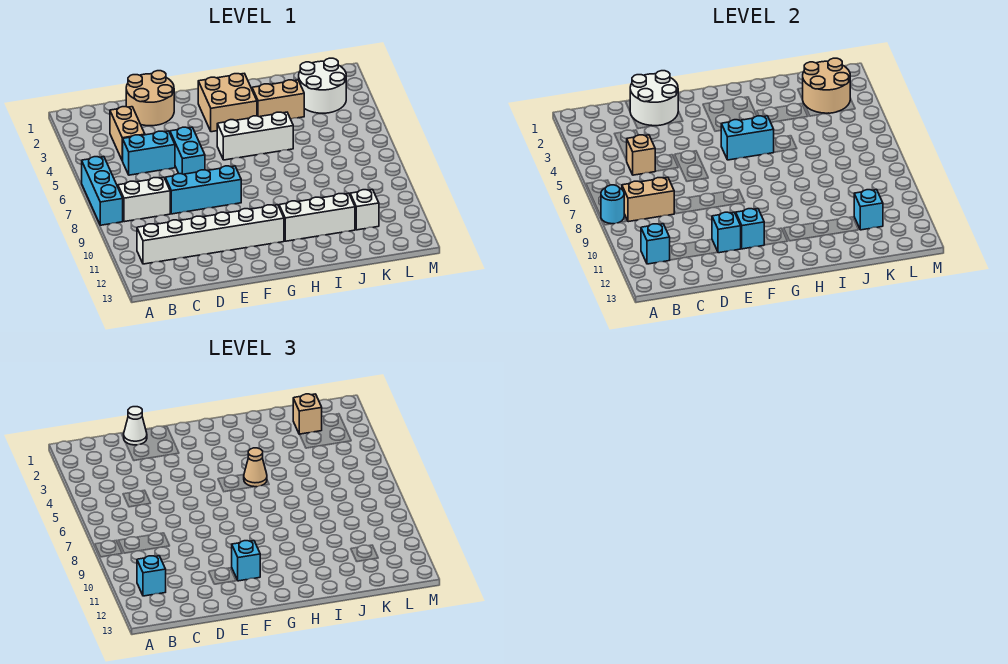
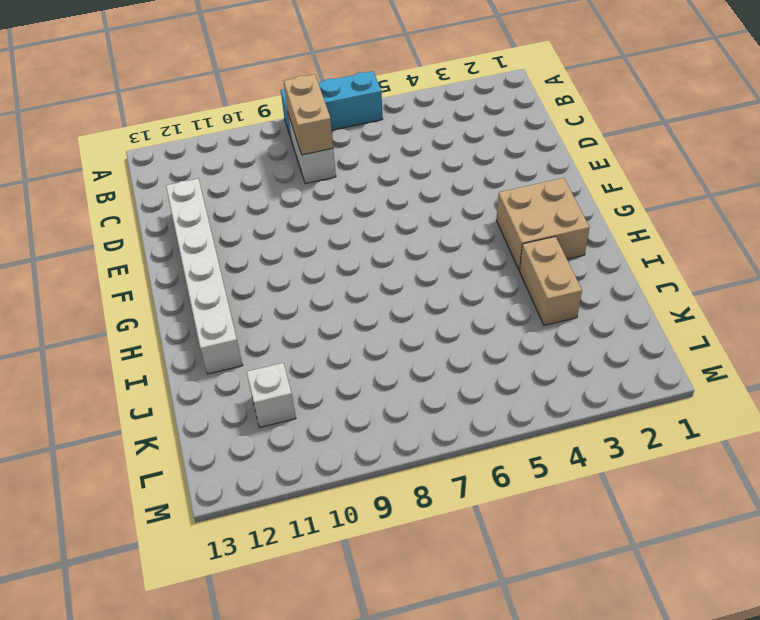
white brick D12:I12 level 1 -> white brick B11:G11 level 1
none -> tan brick C3:C4 level 1
none -> cyan brick C5:D5 level 1
none -> tan round brick D1:E2 level 1

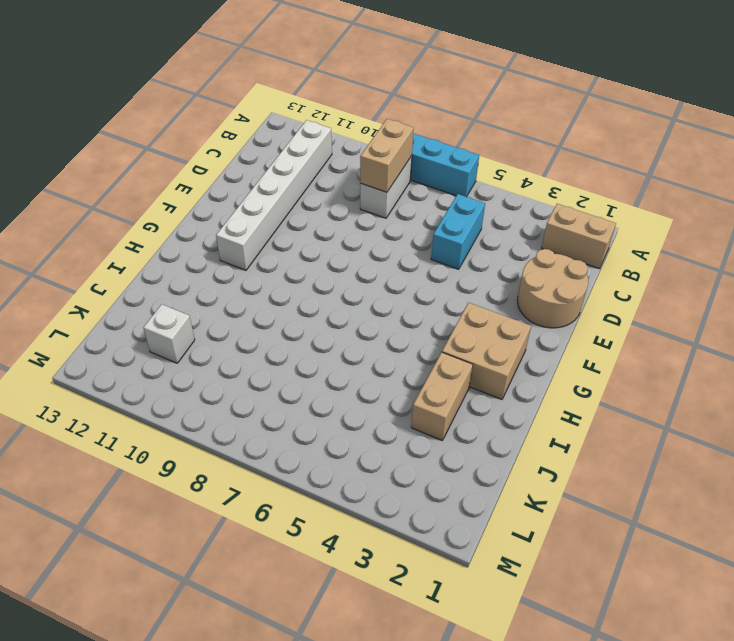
tan brick B1:B2 level 1 -> tan brick C3:C4 level 1
none -> cyan brick D8:F8 level 1
none -> cyan brick E5:E6 level 1
none -> white brick G5:I5 level 1

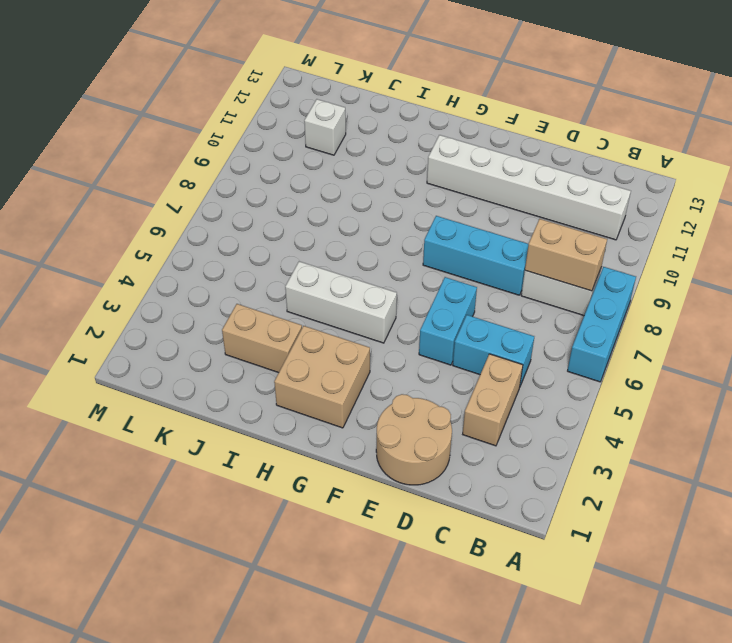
none -> white brick H11:J11 level 1
none -> white round brick K2:L3 level 1
none -> cyan round brick A8 level 2

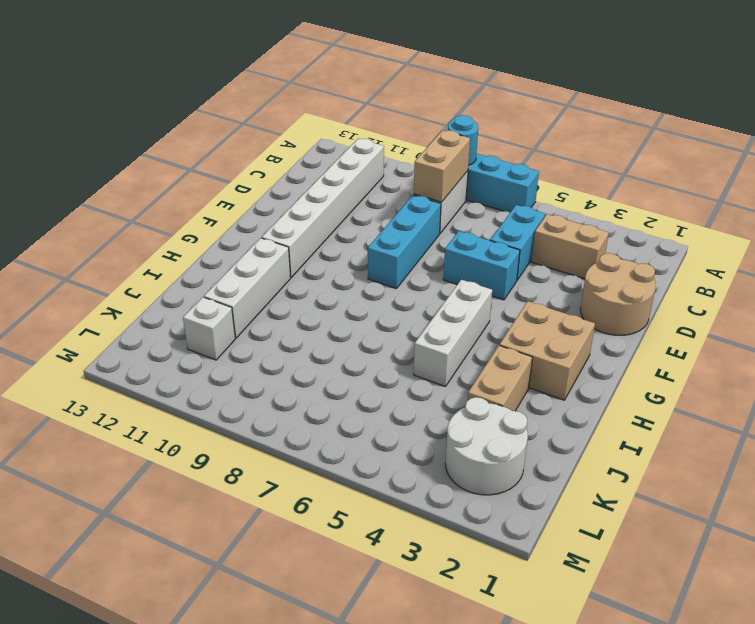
none -> cyan brick B11 level 2
none -> tan brick C5 level 2
none -> white round brick D1:E2 level 2

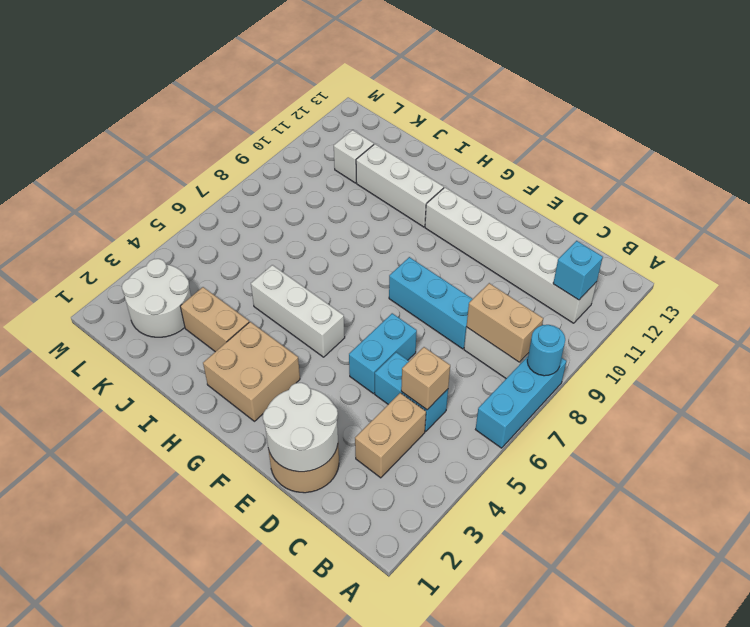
none -> cyan brick E11 level 2
none -> cyan brick F11 level 2
none -> cyan brick G5:H5 level 2

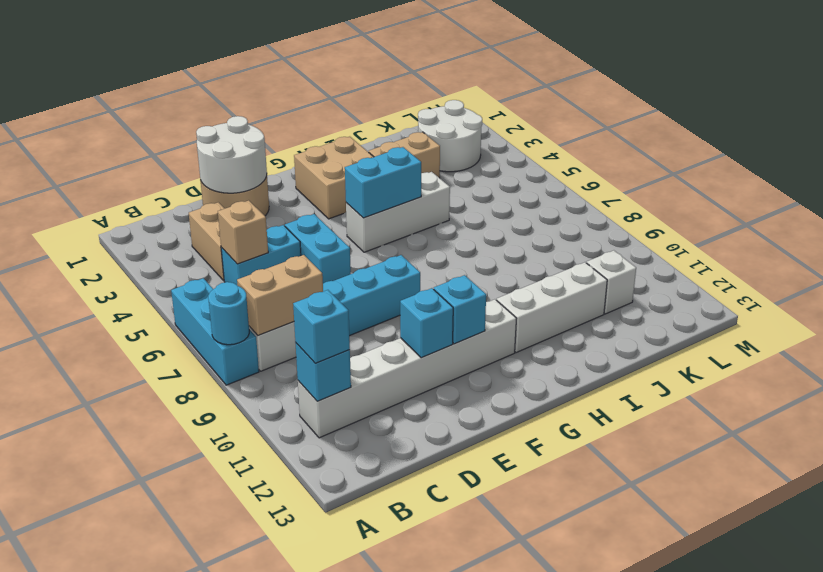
none -> tan round brick K2:L3 level 2
none -> cyan brick K11 level 2
none -> white cone D1 level 3

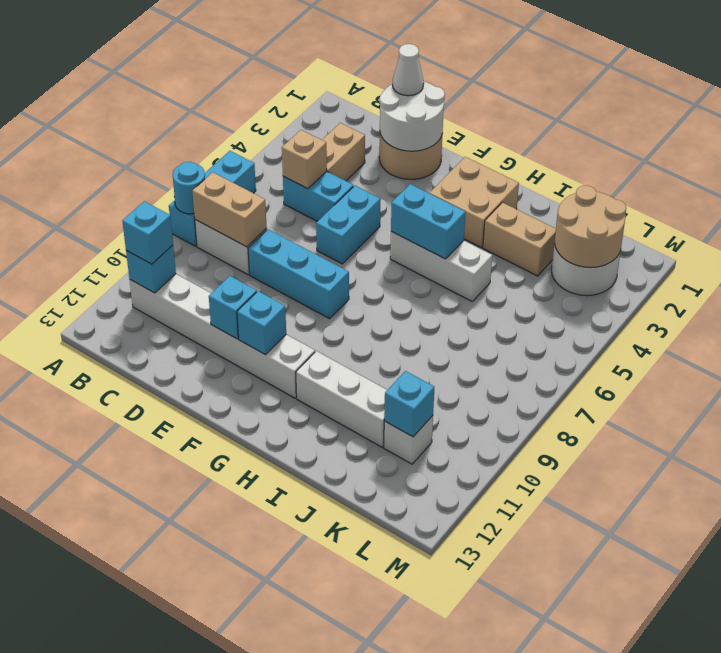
none -> cyan brick F11 level 3
none -> tan cone H5 level 3
none -> tan brick K2 level 3

